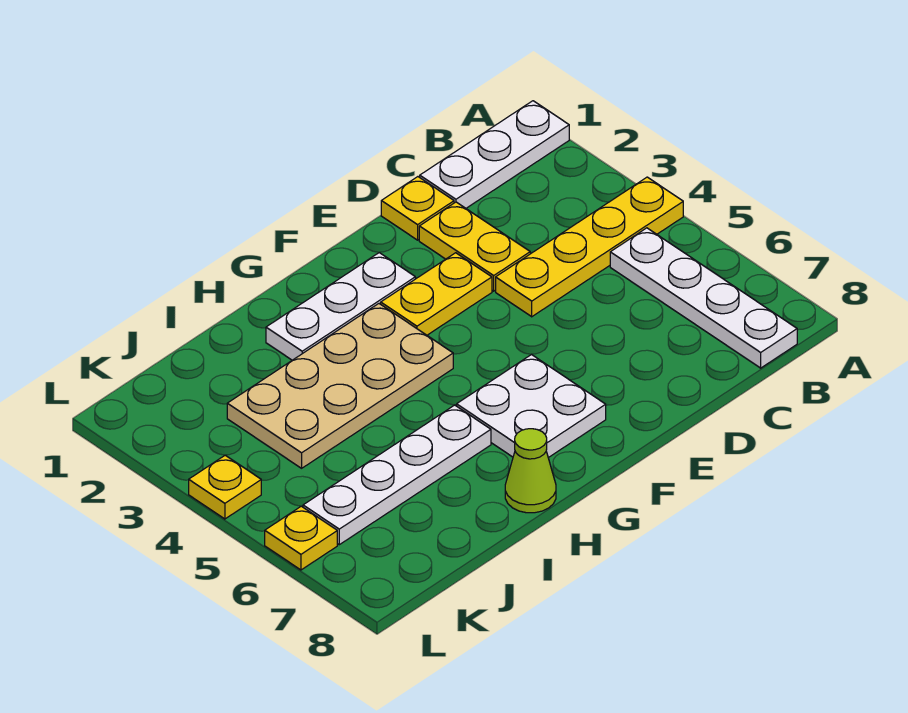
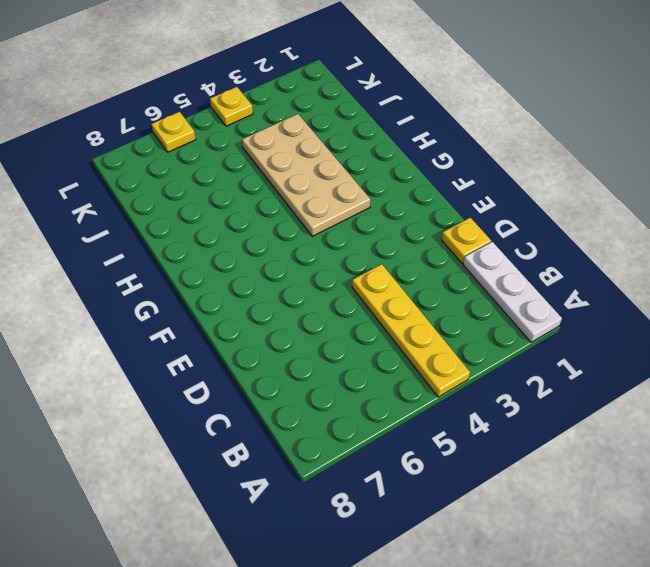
none -> white plate B5:B8 level 1
none -> yellow plate D2:D3 level 1
none -> yellow plate E3:F3 level 1

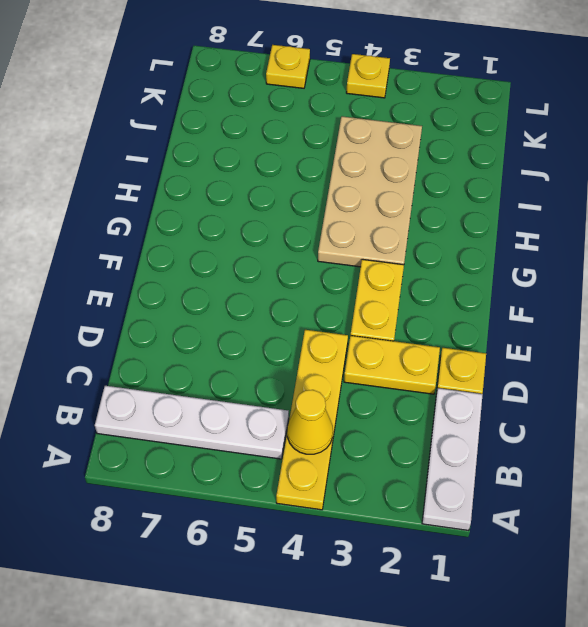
yellow cone B4 level 2 -> none
none -> white plate F2:H2 level 1
none -> white plate F6:G7 level 1
none -> white plate H6:K6 level 1

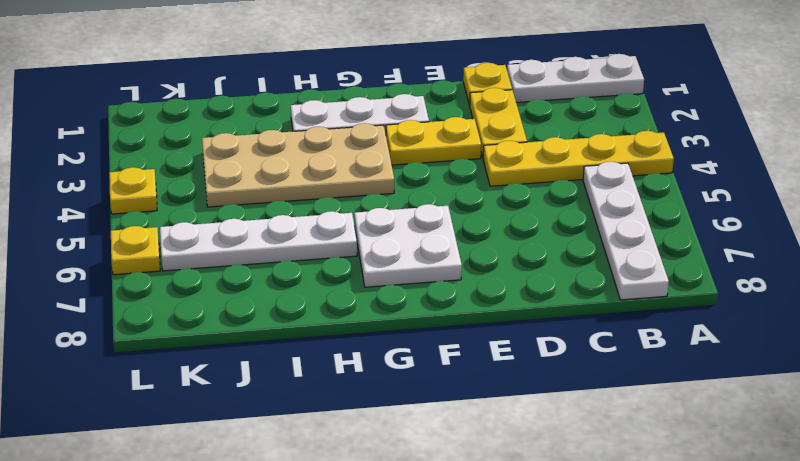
none -> lime cone H8 level 1

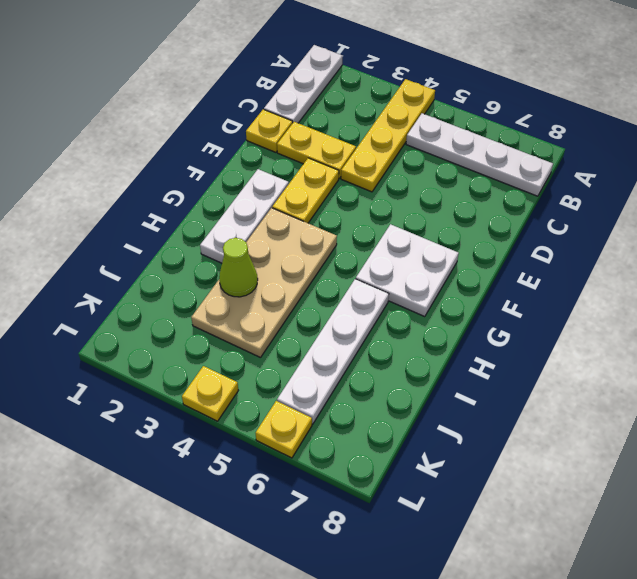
lime cone I3 level 2 -> lime cone H8 level 1

